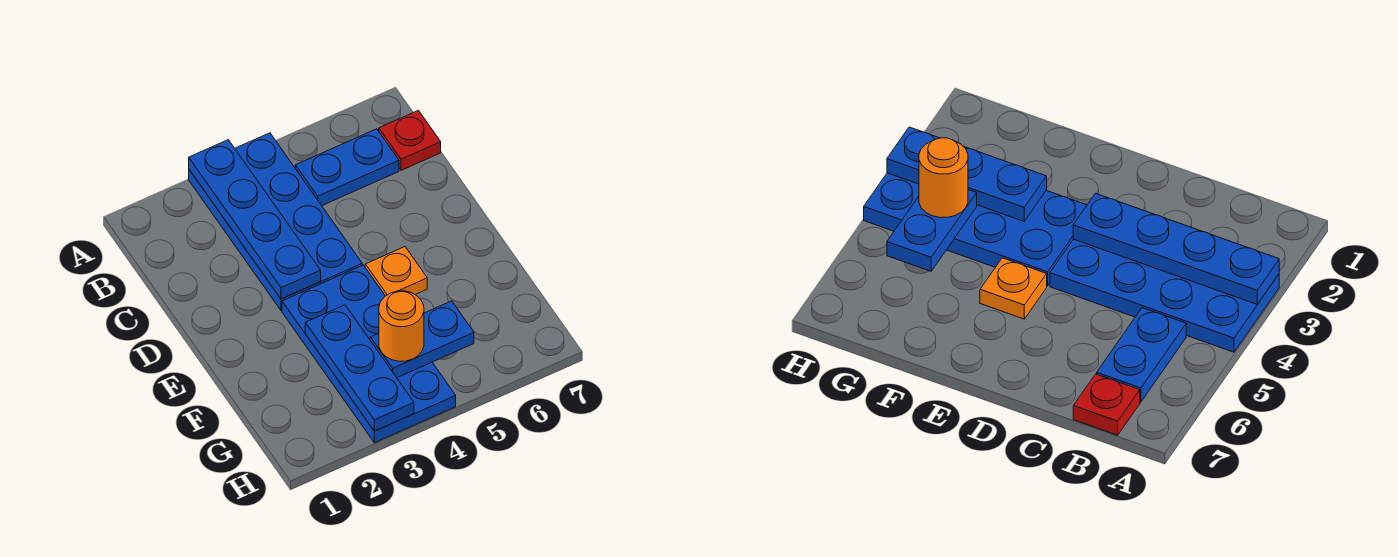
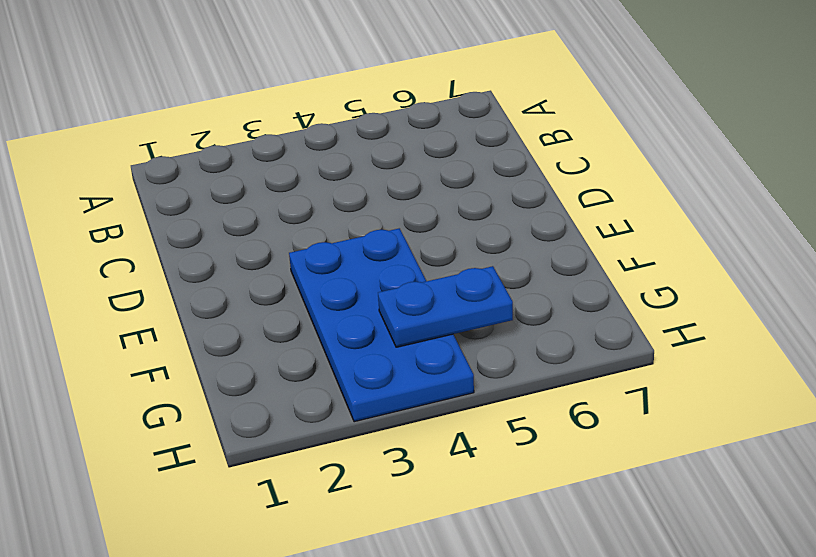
none -> blue plate A3:D4 level 1
none -> blue plate B5:B6 level 1

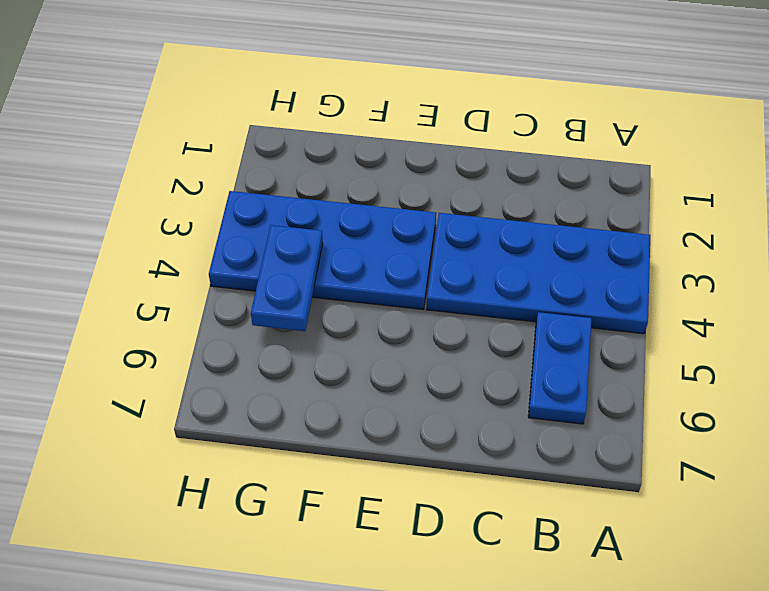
none -> red plate B7 level 1
none -> orange plate E5 level 1

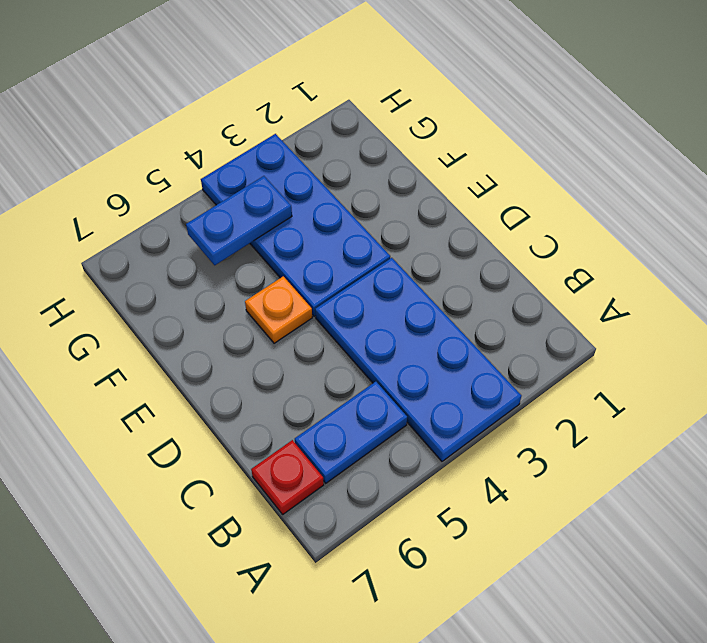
none -> blue plate A3:D3 level 2
none -> blue plate F3:H3 level 2

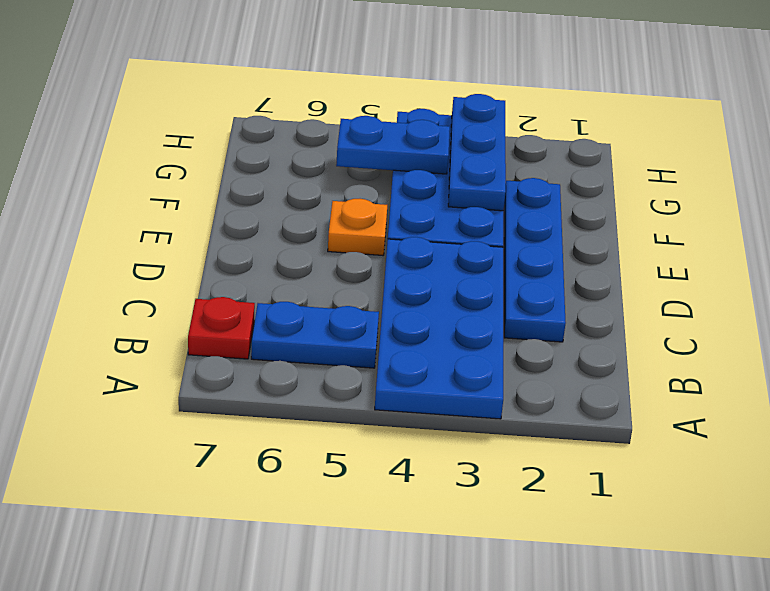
blue plate C2:F2 level 1 -> blue plate A3:D3 level 2
none -> orange round brick G4 level 3

